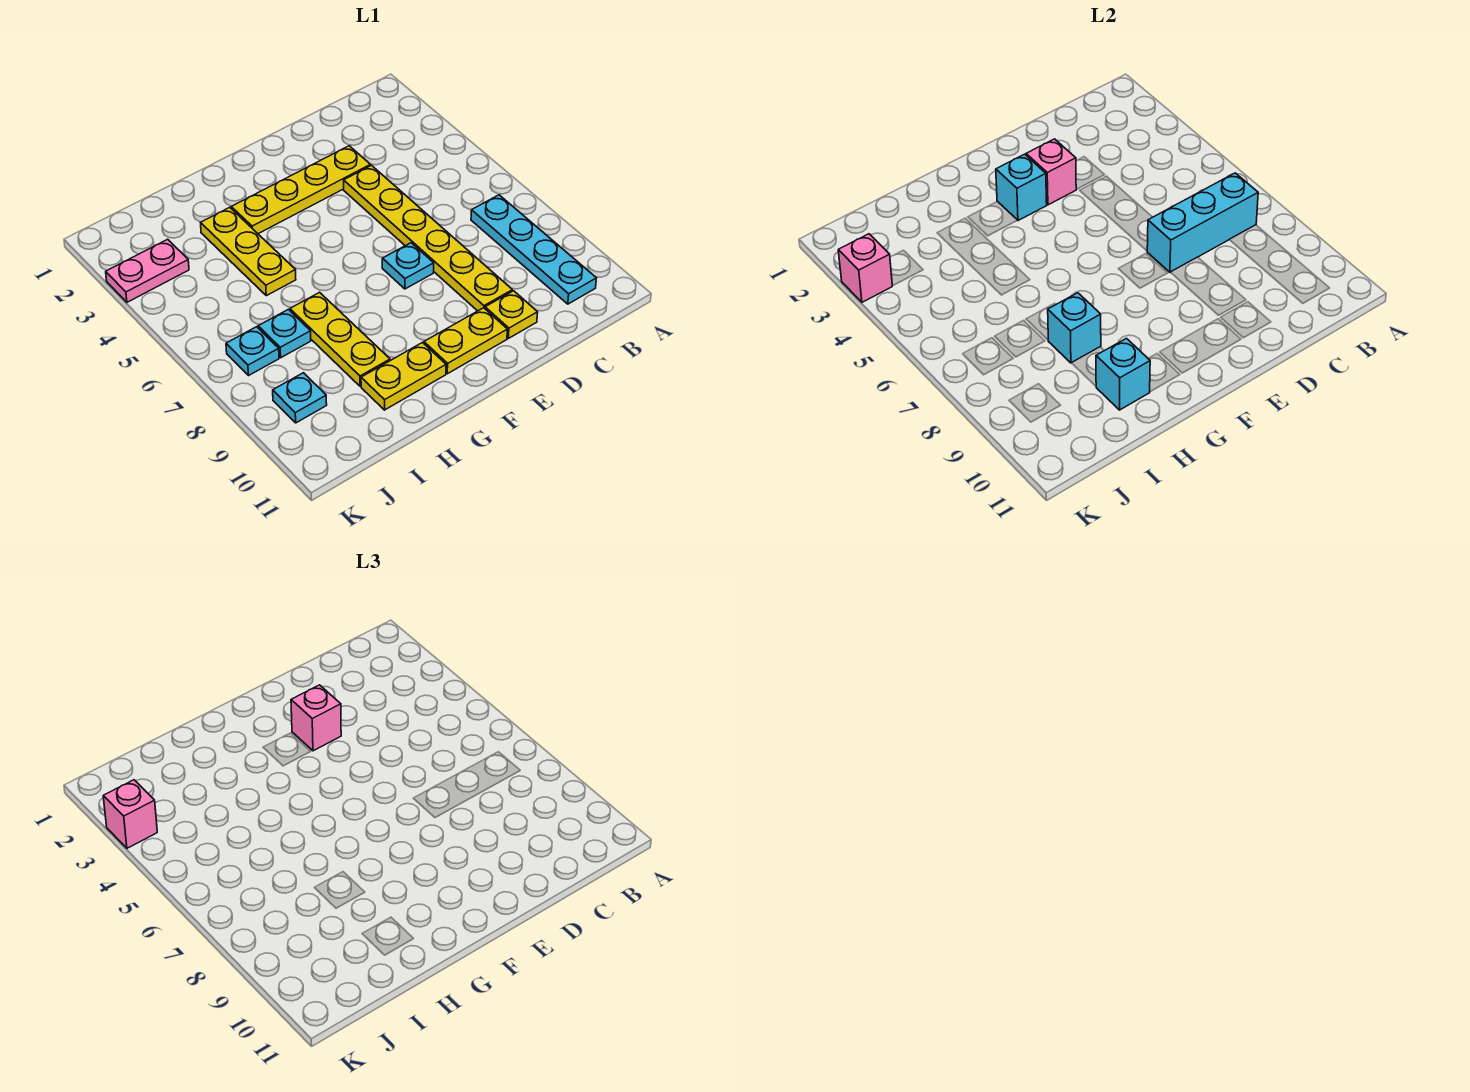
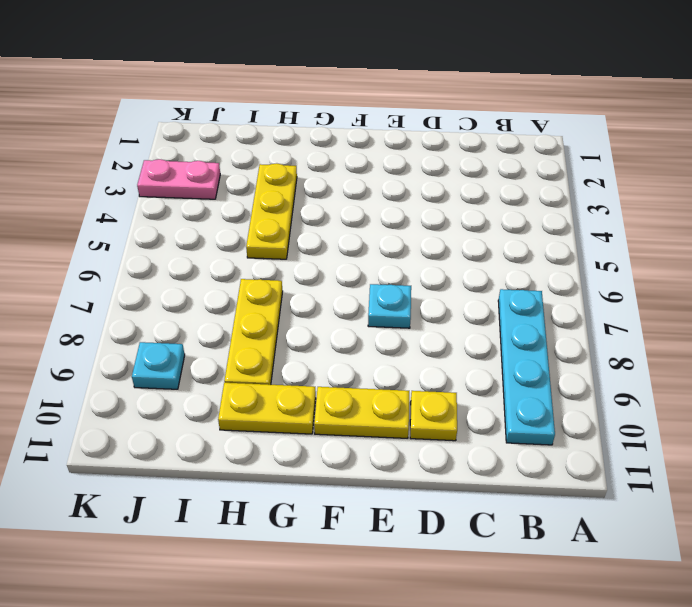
none -> yellow plate D3:G3 level 1
none -> yellow plate D4:D9 level 1
none -> cyan plate I7 level 1

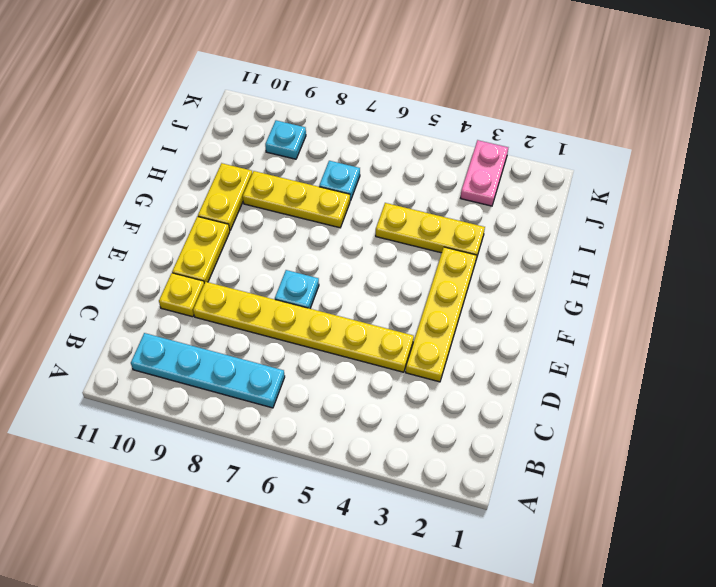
none -> cyan plate J7 level 1
none -> cyan brick B7:D7 level 2
none -> pink brick E3 level 2

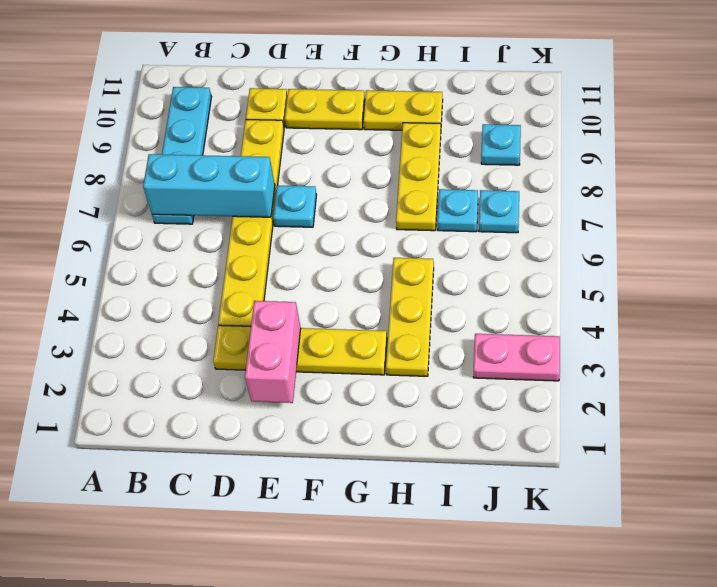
pink brick E2:E3 level 2 -> pink brick E3 level 2
none -> cyan brick F3 level 2
none -> cyan brick H8 level 2
none -> cyan brick H10 level 2

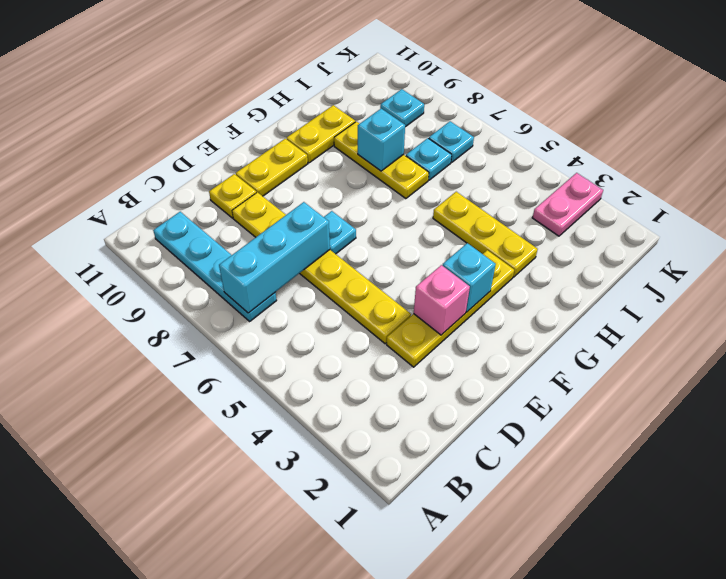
none -> cyan brick H10 level 2
none -> pink brick K3 level 2
none -> pink brick E3 level 3

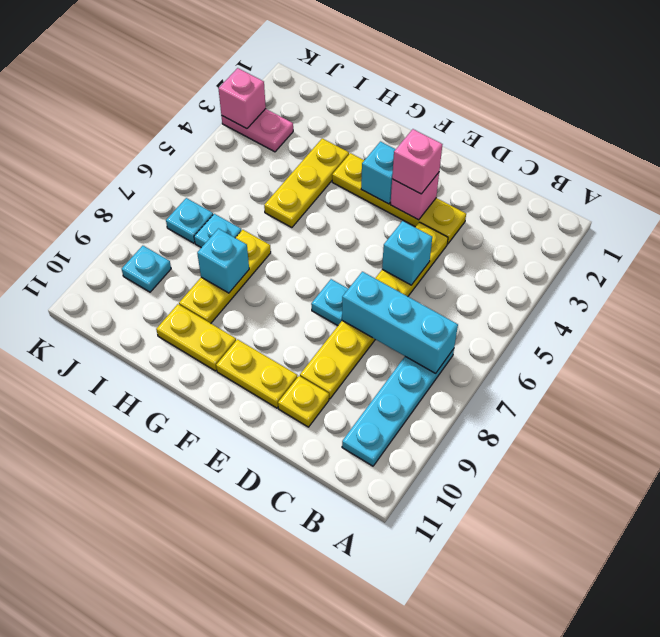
cyan brick D5 level 2 -> cyan brick H10 level 2
none -> pink brick K3 level 3

